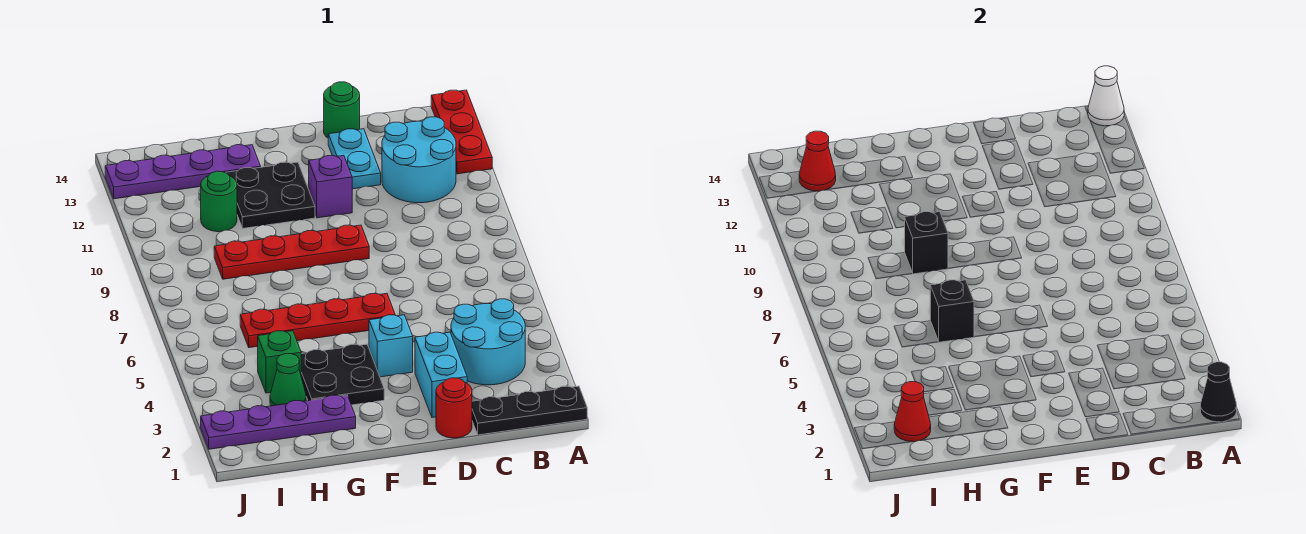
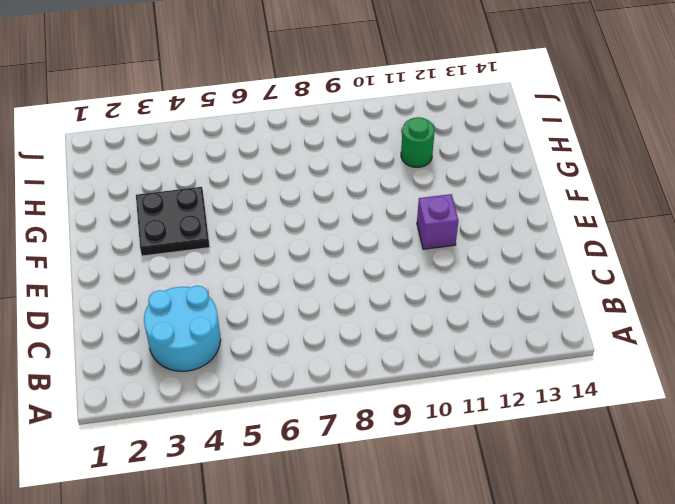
none -> black plate A1:C1 level 1
none -> red plate A12:A14 level 1
none -> cyan round brick B11:C12 level 1

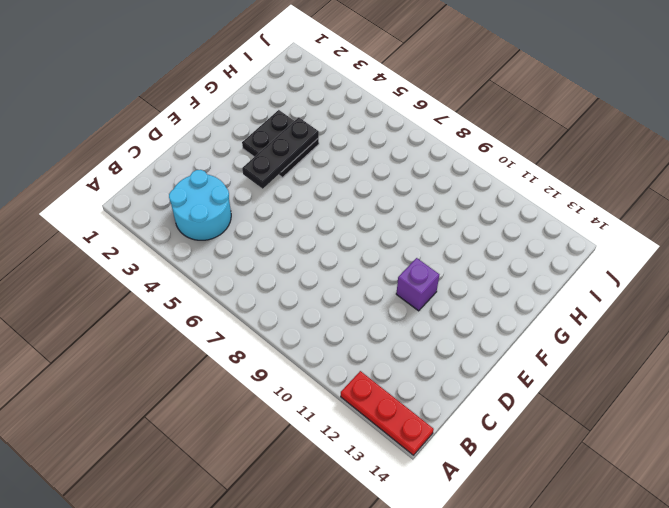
black plate E4:G4 level 2 -> black plate A1:C1 level 1
none -> cyan round brick B11:C12 level 1
none -> red round brick D1 level 1
none -> cyan brick D2:D3 level 1

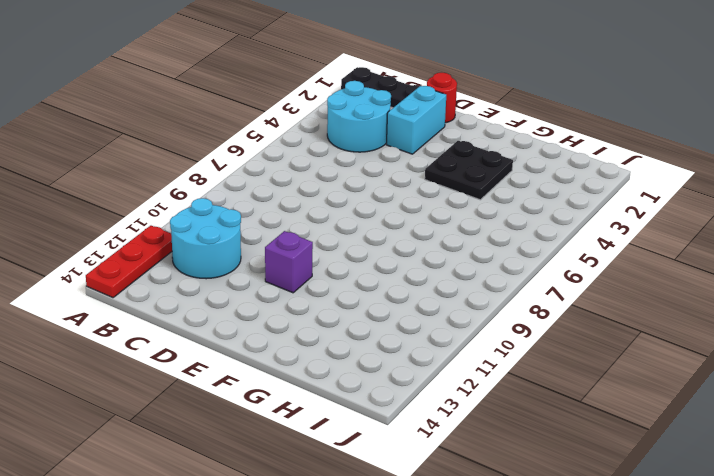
none -> cyan plate D12:D13 level 1
none -> green round brick D14 level 1
none -> cyan brick E4 level 1

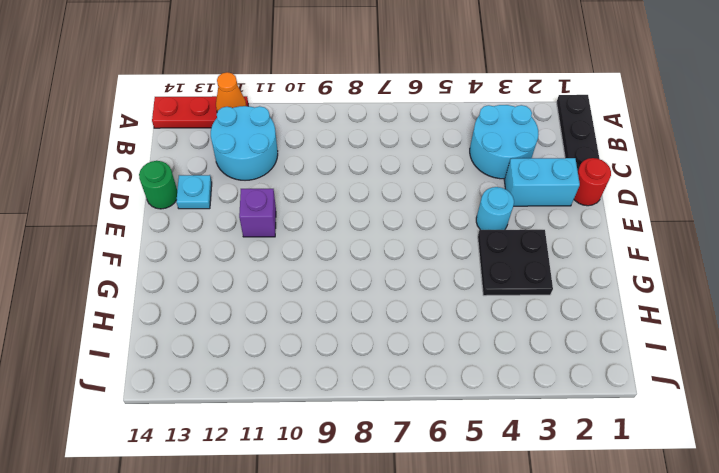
orange cone A12 level 2 -> none
cyan plate D13 level 1 -> cyan plate D12:D13 level 1
cyan round brick E4 level 1 -> cyan brick E4 level 1
none -> red plate E6:H6 level 1
none -> red plate E9:H9 level 1
none -> black plate F11:G12 level 1

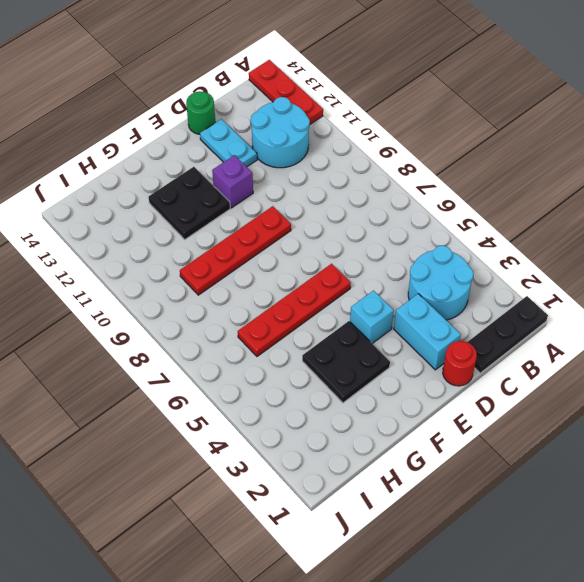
none -> purple plate G2:J2 level 1
none -> purple plate G13:J13 level 1
none -> green cone H3 level 1

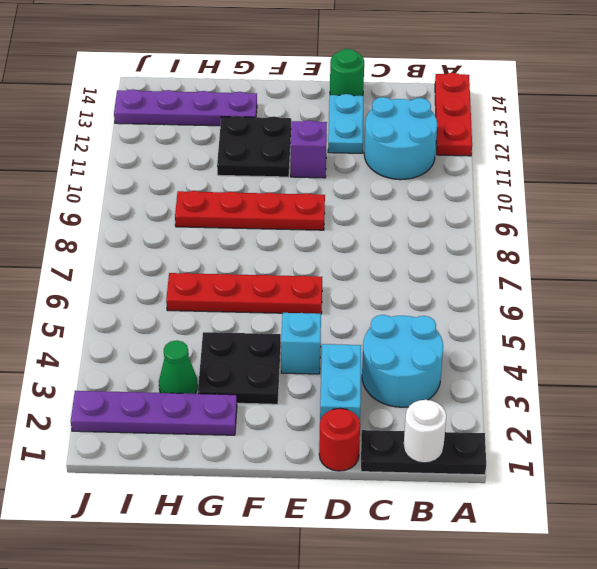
white round brick B1 level 2 -> none
none -> green brick H4 level 1
none -> green round brick H11 level 1
none -> black cone A1 level 2

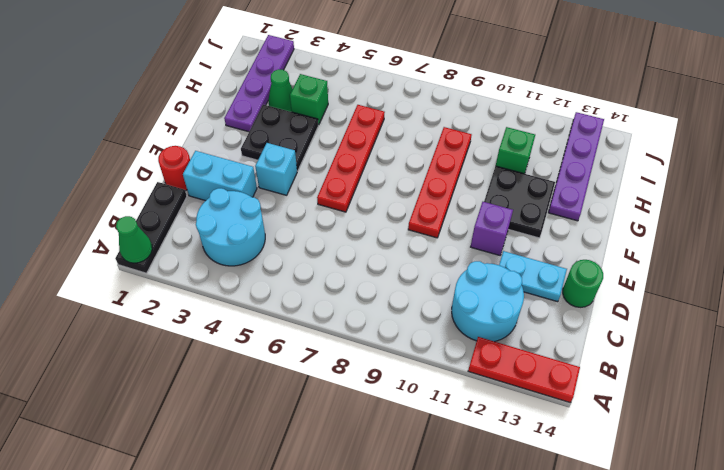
green cone A1 level 2 -> black cone A1 level 2
green brick H11 level 1 -> green round brick H11 level 1
none -> white cone A14 level 2
none -> black brick G6 level 2
none -> black brick G9 level 2

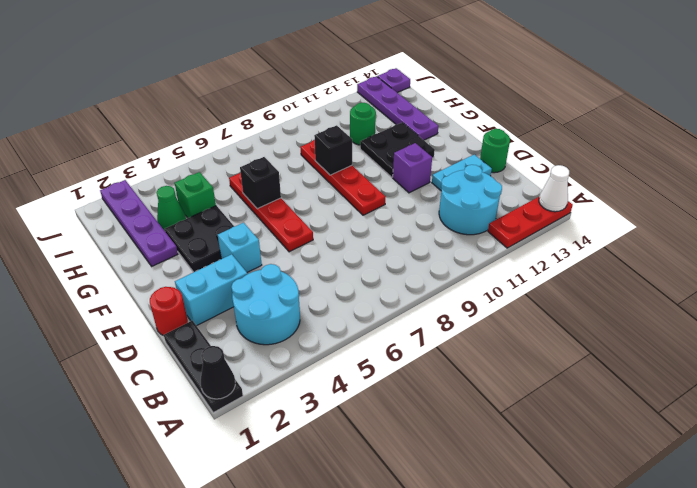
purple plate J14 level 1 -> none
none -> red cone I2 level 2
none -> red cone I13 level 2

